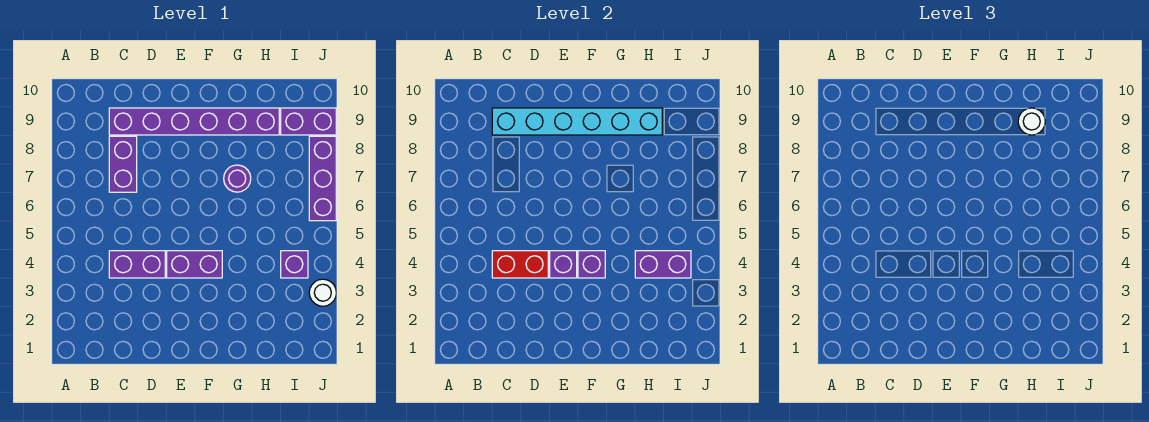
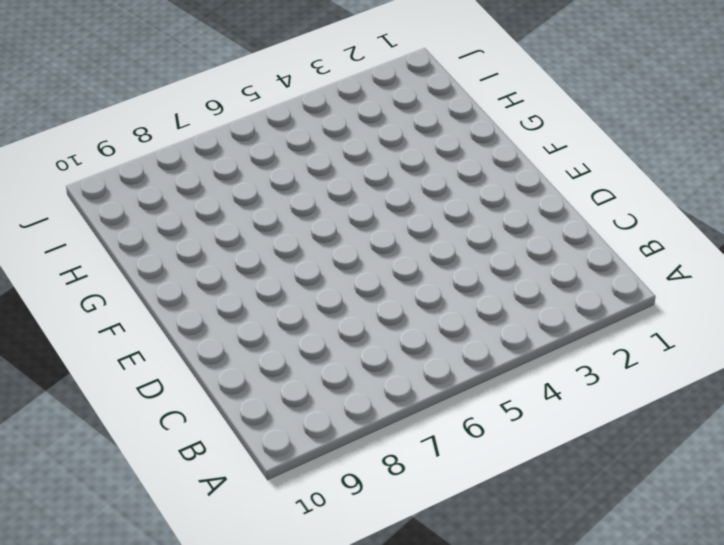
none -> purple brick C4:D4 level 1
none -> purple brick C7:C8 level 1
none -> purple brick C9:H9 level 1

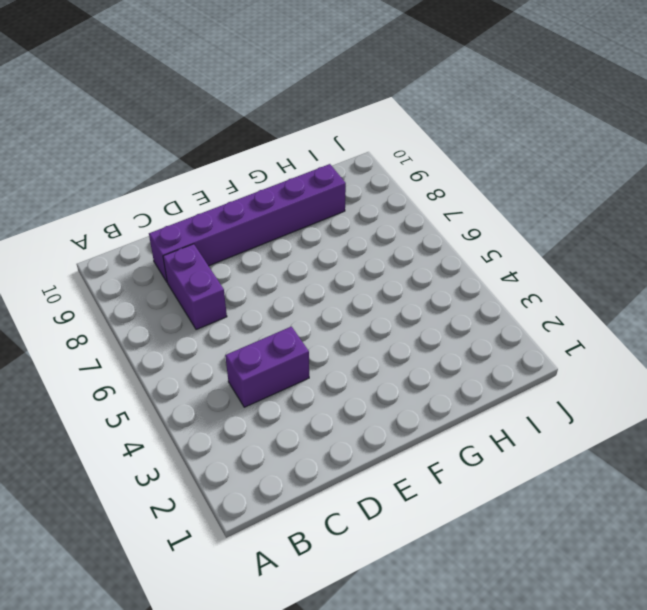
none -> purple brick E4:F4 level 1
none -> purple round brick G7 level 1
none -> purple brick I4 level 1

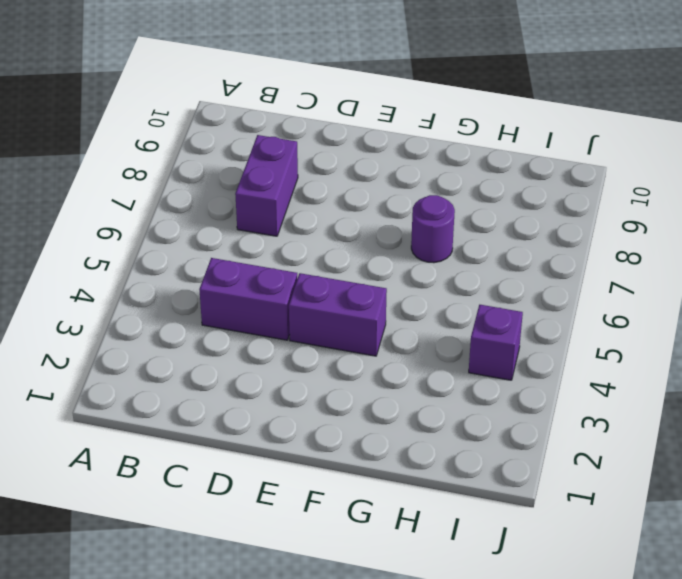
none -> purple brick C9:H9 level 1
none -> purple brick I9:J9 level 1
none -> white round brick J3 level 1

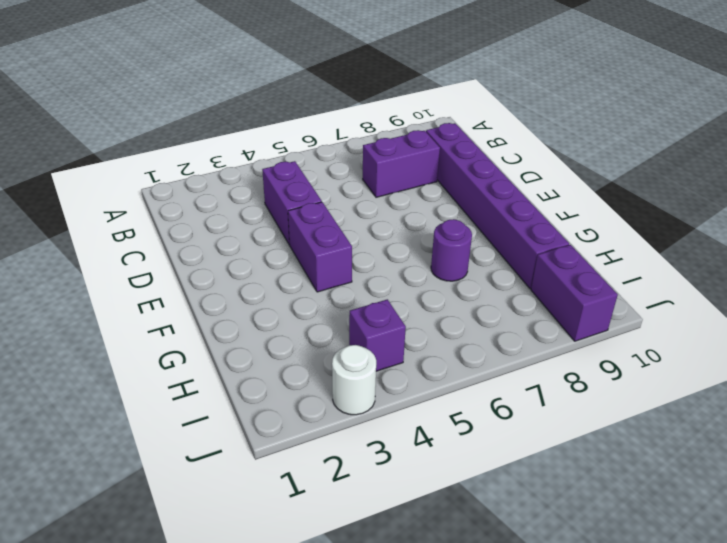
none -> purple brick J6:J8 level 1
none -> red brick C4:D4 level 2
none -> cyan brick C9:H9 level 2

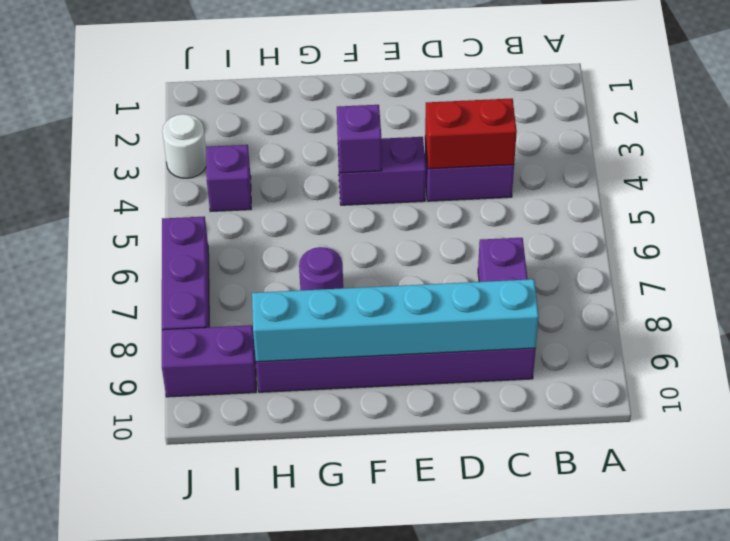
none -> purple brick E4 level 2
none -> purple brick H4:I4 level 2
none -> white round brick H9 level 3

